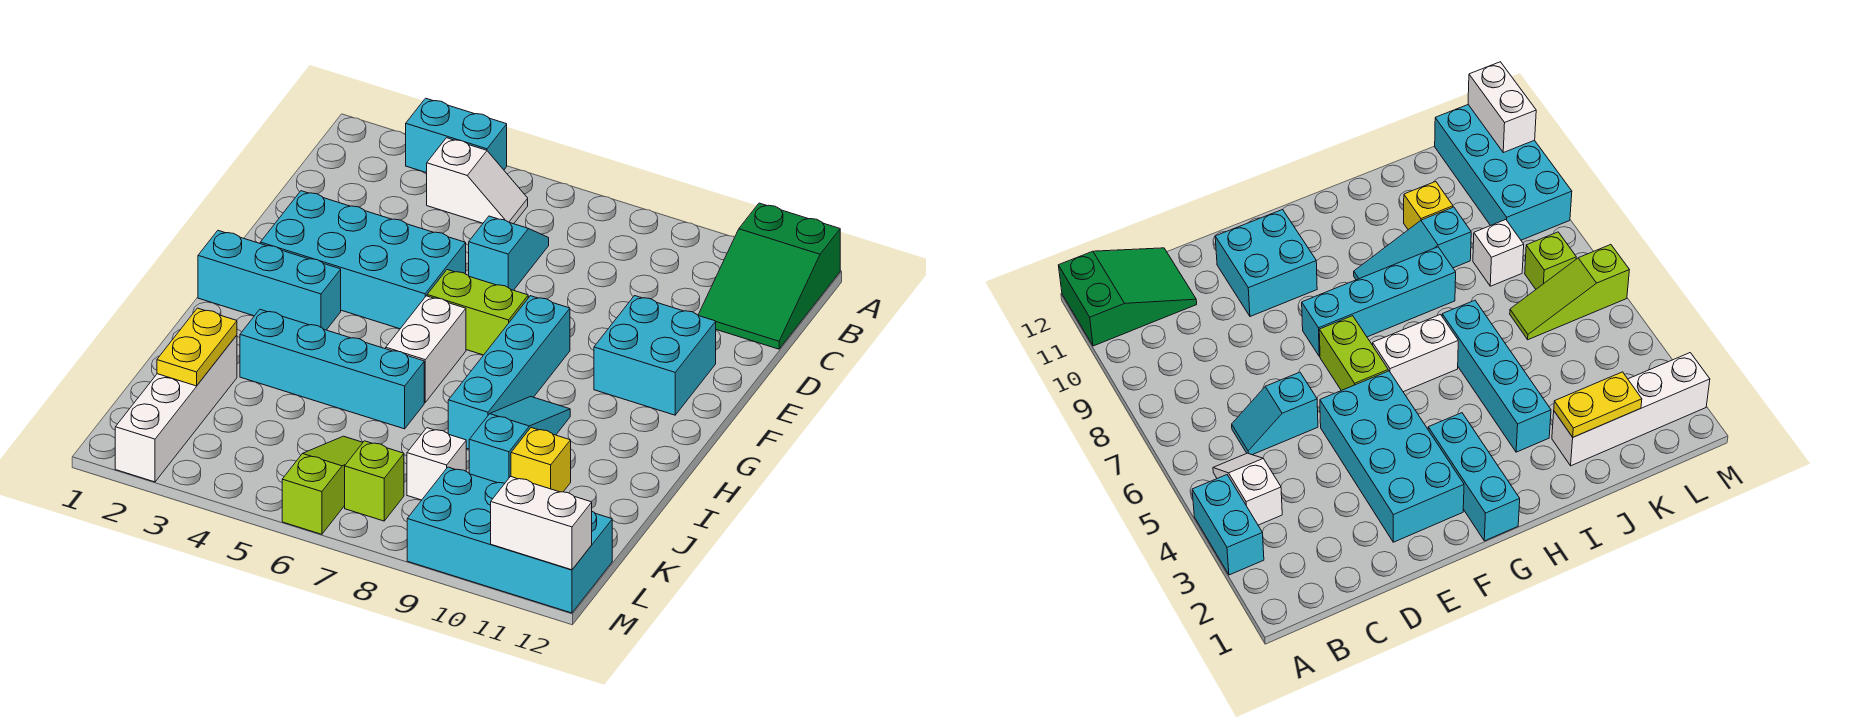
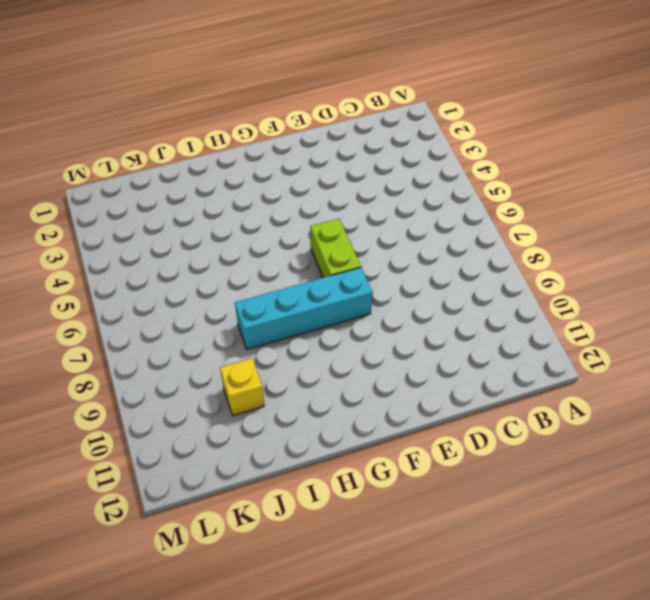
none -> cyan brick A3:A4 level 1
none -> green slope A11:C12 level 1 top A
none -> white slope B4:B5 level 1 top 4

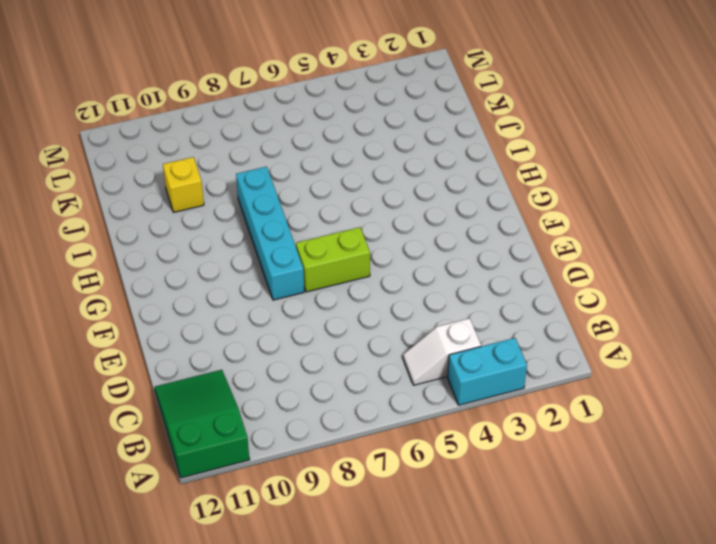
none -> cyan slope C6:D6 level 1 top D
none -> cyan brick E2:F5 level 1
none -> cyan brick E10:F11 level 1

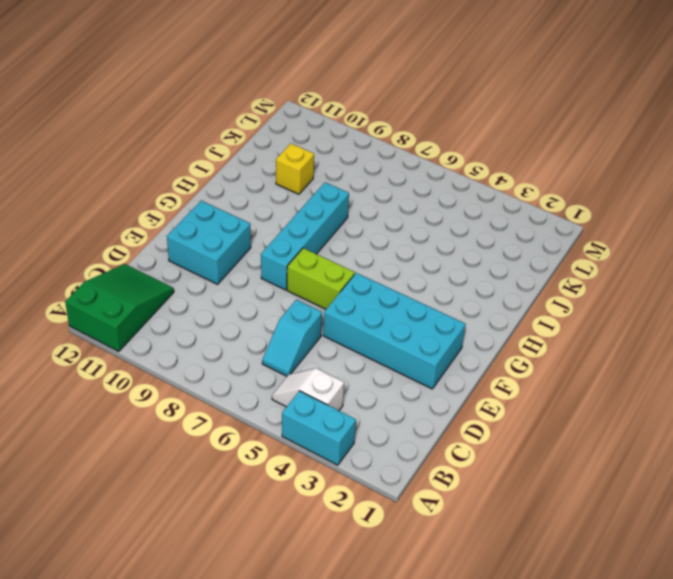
none -> cyan brick G1:G3 level 1
none -> white brick G6:H6 level 1
none -> cyan slope H9:J9 level 1 top J

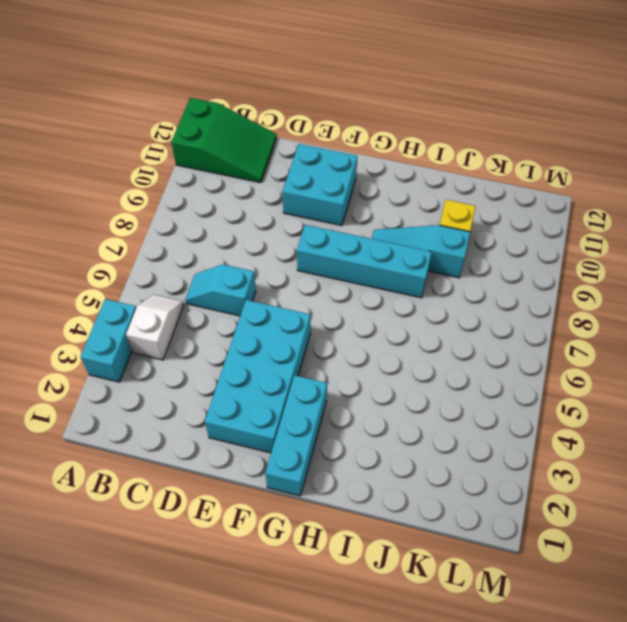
none -> lime brick F6:F7 level 1
none -> white brick G6:H6 level 1
none -> cyan brick I3:I6 level 1

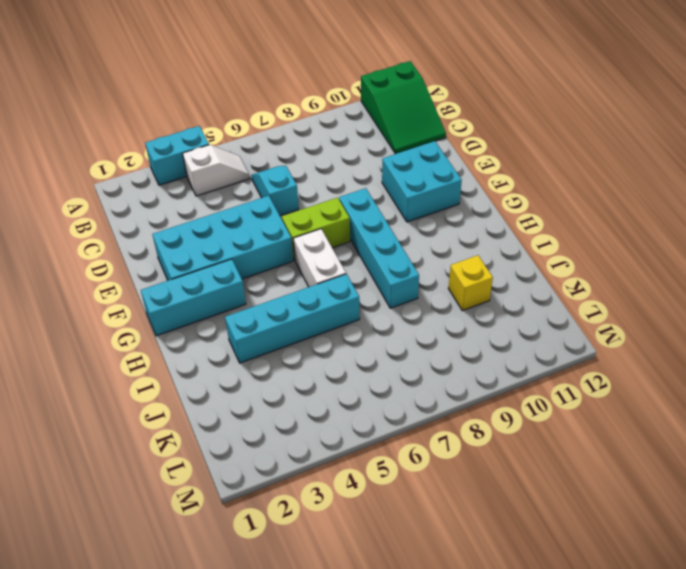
none -> cyan slope H9:J9 level 1 top J
none -> white brick J2:M2 level 1
none -> lime slope K6:M6 level 1 top M

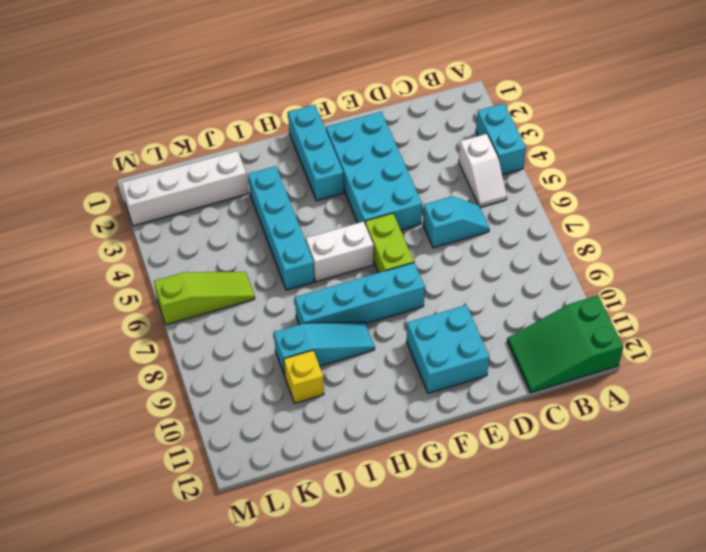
none -> white brick K8 level 1
none -> lime brick L7 level 1
none -> cyan brick L9:M12 level 1

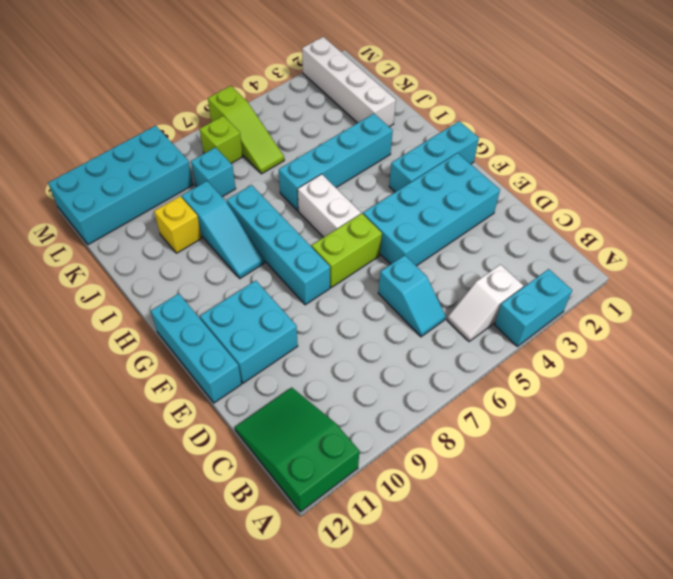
cyan brick E12:G12 level 1 -> none
cyan brick K8 level 1 -> white brick K8 level 1
none -> yellow plate J2:K2 level 2
none -> white brick M11:M12 level 2

